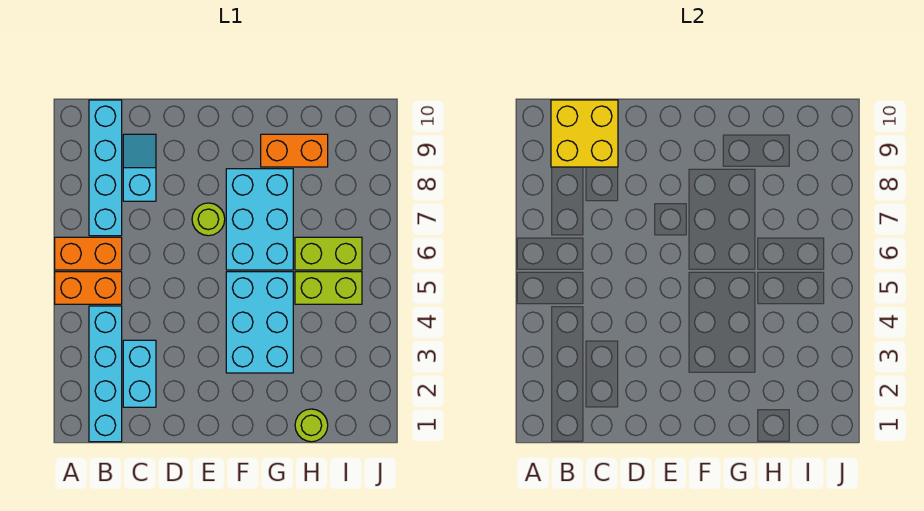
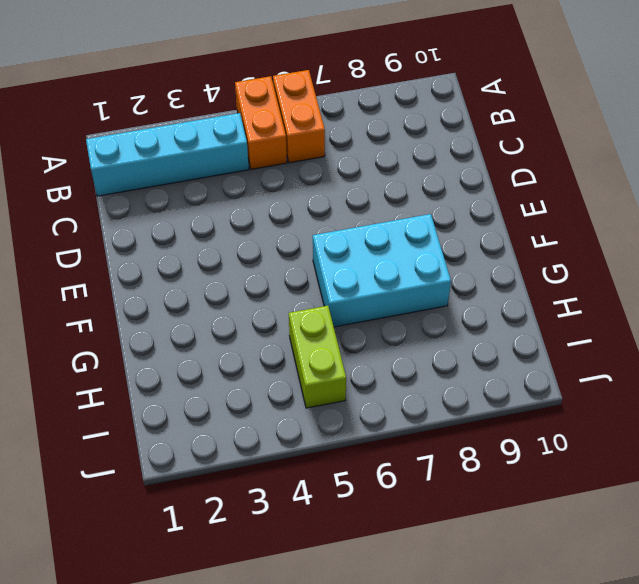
none -> cyan brick B7:B10 level 1
none -> cyan brick C2:C3 level 1
none -> cyan slope C8:C9 level 1 top 8

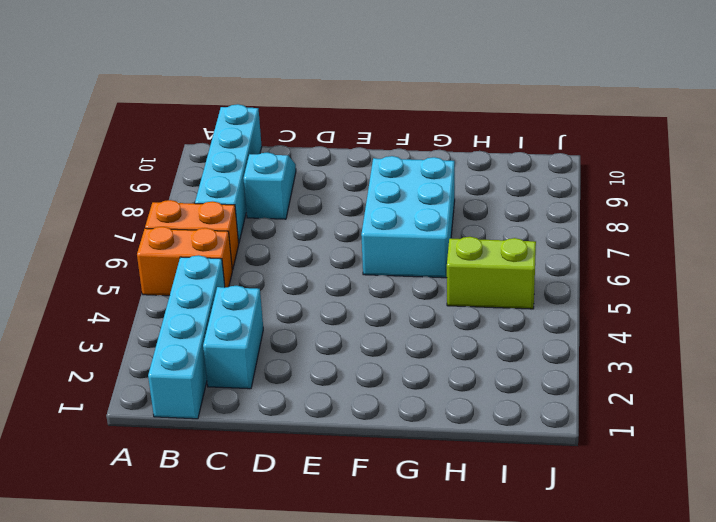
none -> lime round brick E7 level 1
none -> cyan brick F3:G5 level 1
none -> orange brick G9:H9 level 1

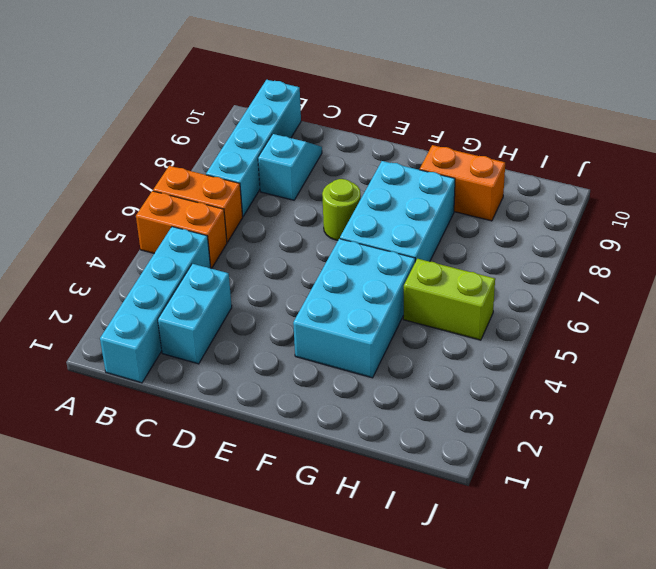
none -> lime round brick H1 level 1
none -> lime brick H6:I6 level 1
none -> yellow brick B9:C10 level 2

